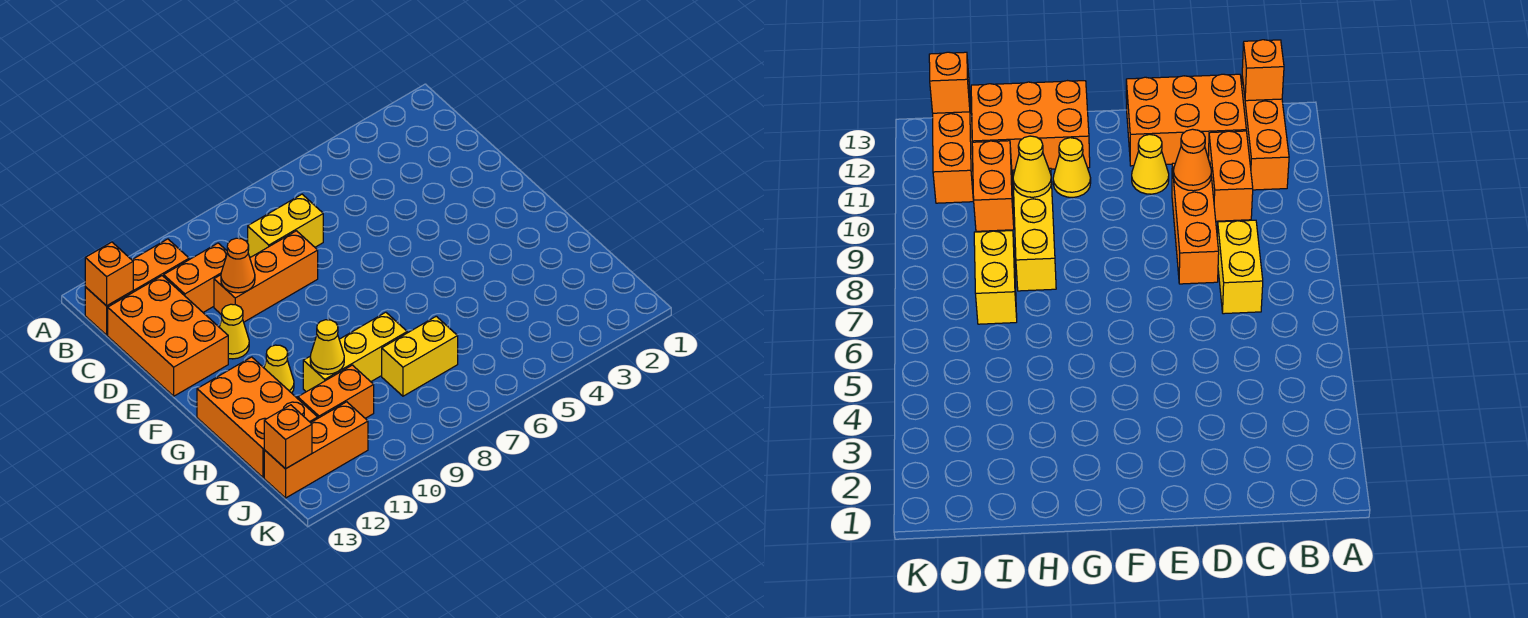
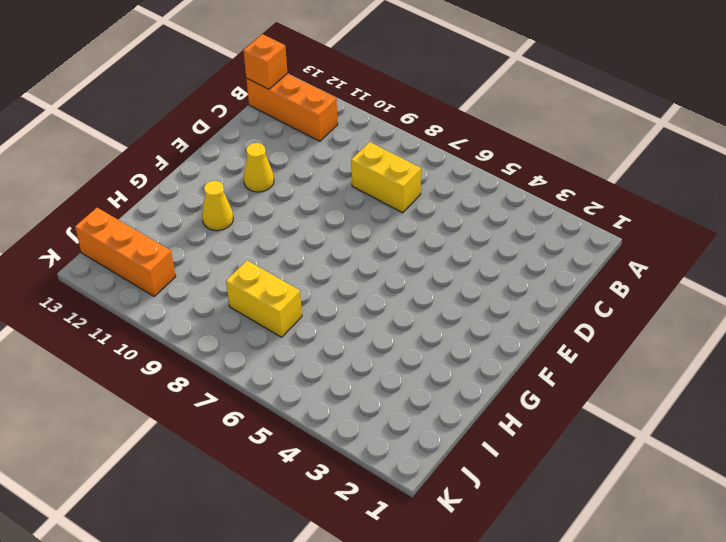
none -> orange brick C10:C11 level 1
none -> orange brick C12:E13 level 1
none -> orange brick D8:D10 level 1

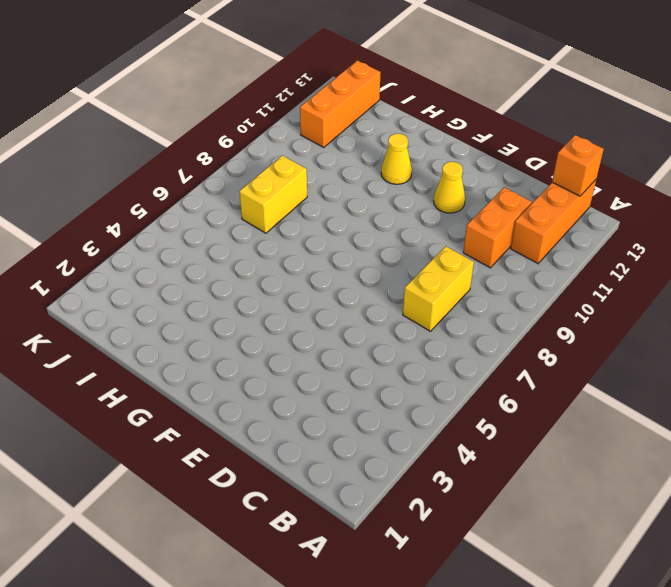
none -> orange brick C12:E13 level 1
none -> orange brick D8:D10 level 1
none -> orange brick G12:I13 level 1

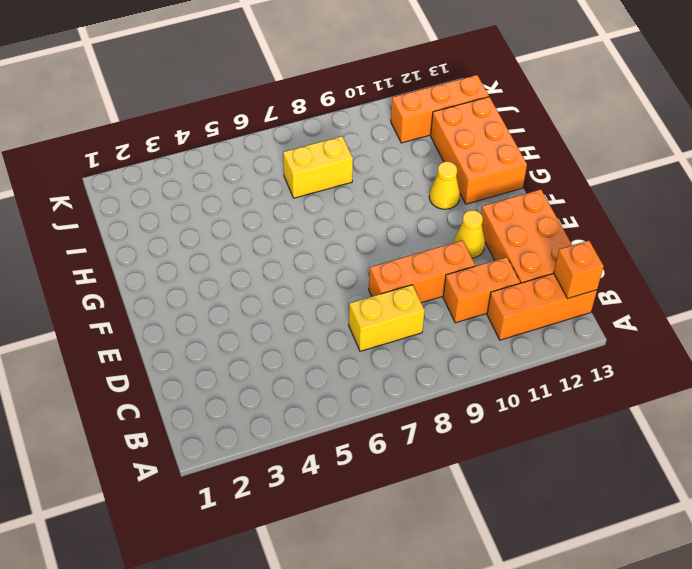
none -> yellow brick H8:H10 level 1
none -> orange brick I10:I11 level 1
none -> orange cone D10 level 2

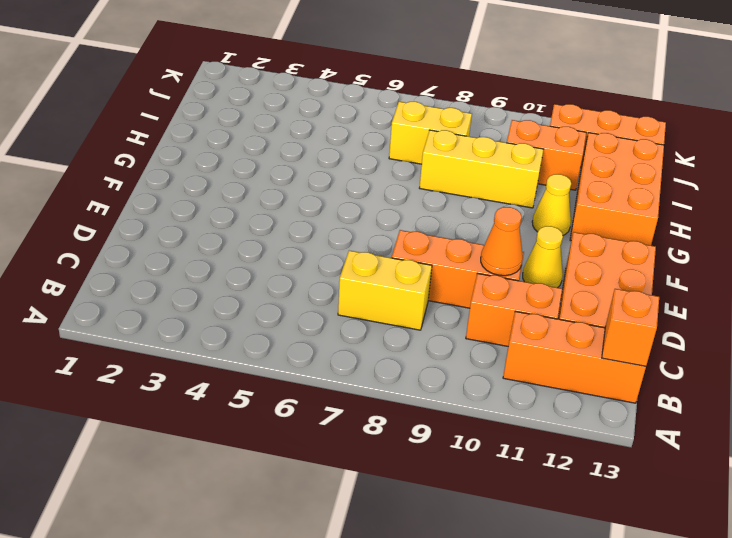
none -> yellow cone H10 level 2
none -> orange brick J13 level 2

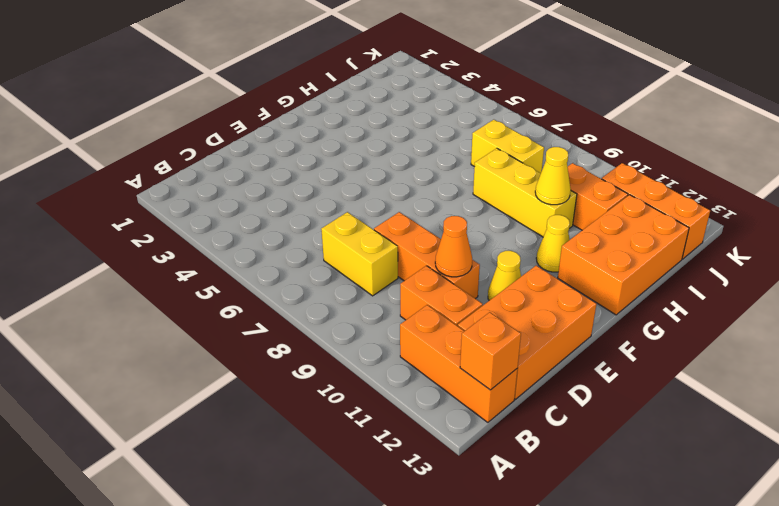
none -> orange brick J13 level 2

